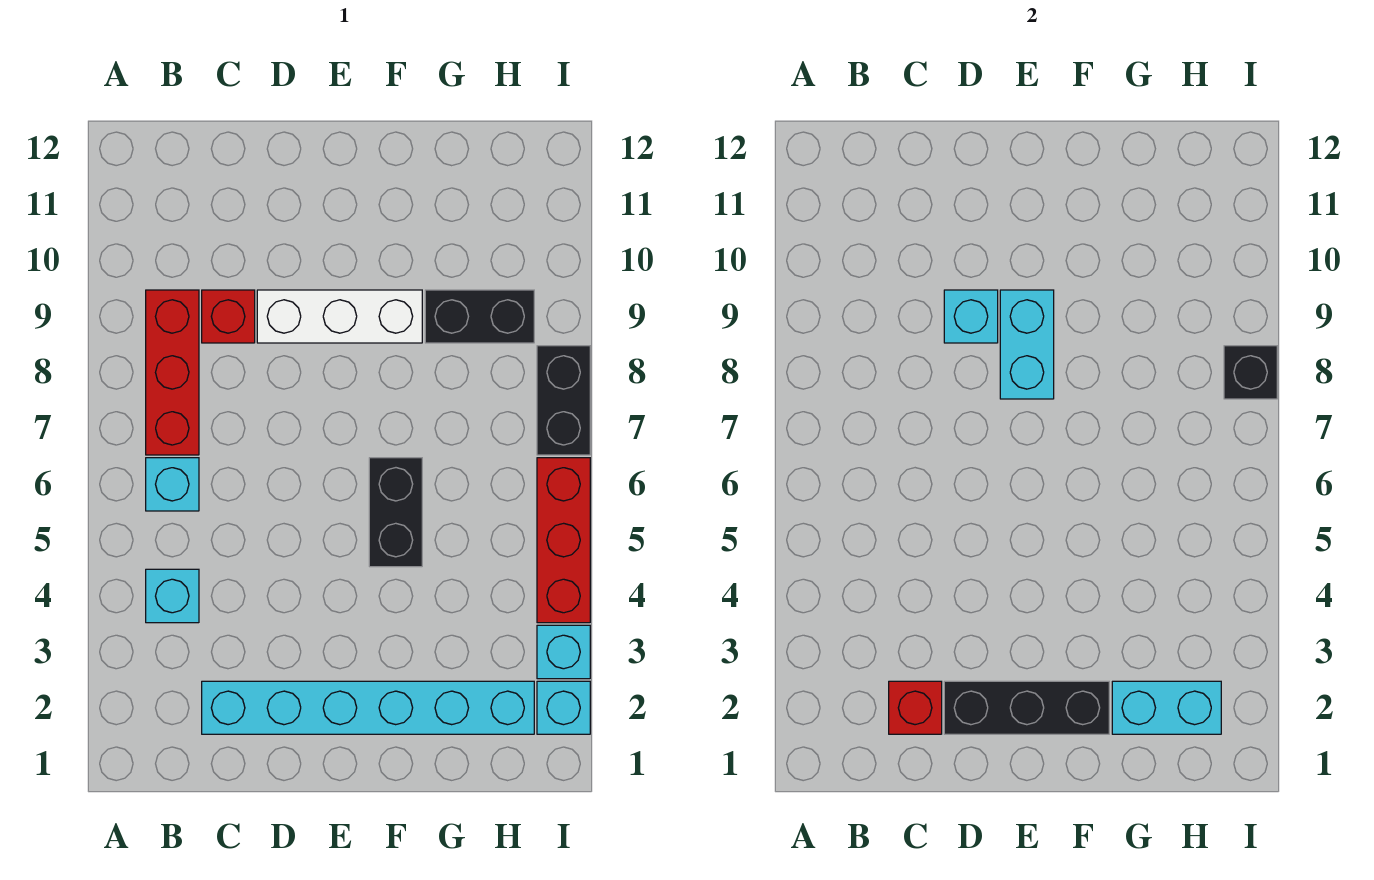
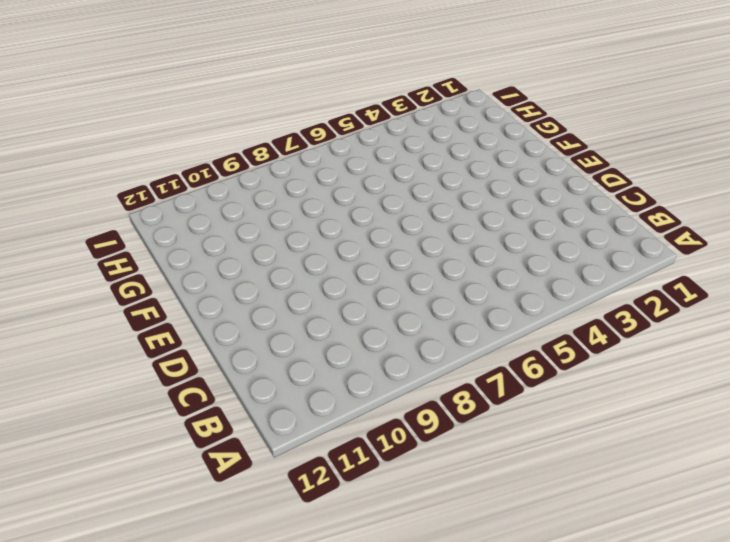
none -> cyan brick B4 level 1
none -> cyan brick B6 level 1
none -> red brick B7:B9 level 1

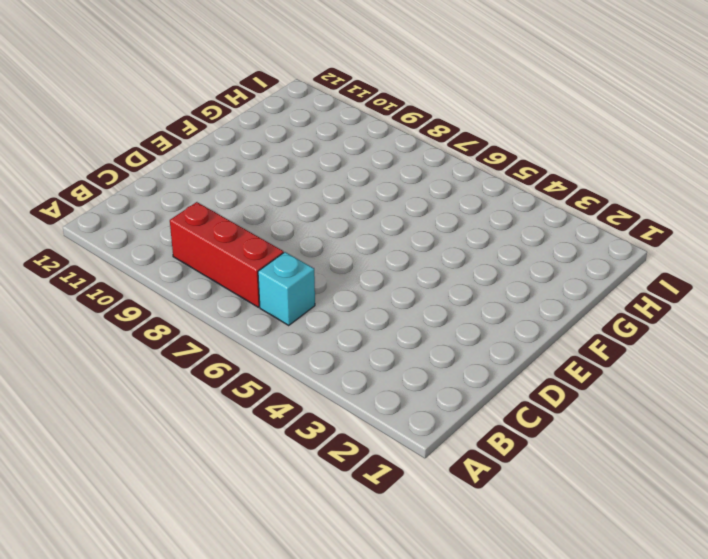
none -> cyan brick B4 level 1
none -> cyan brick C2:H2 level 1
none -> red brick C9 level 1

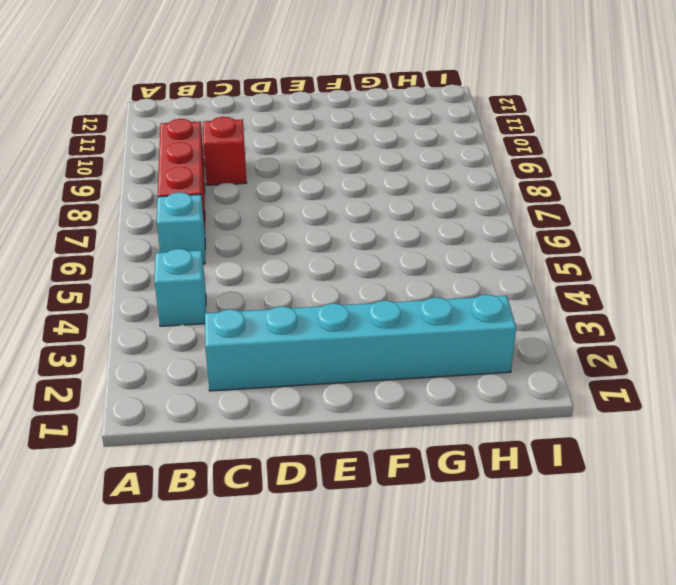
none -> white brick D9:F9 level 1
none -> black brick F5:F6 level 1
none -> black brick G9:H9 level 1

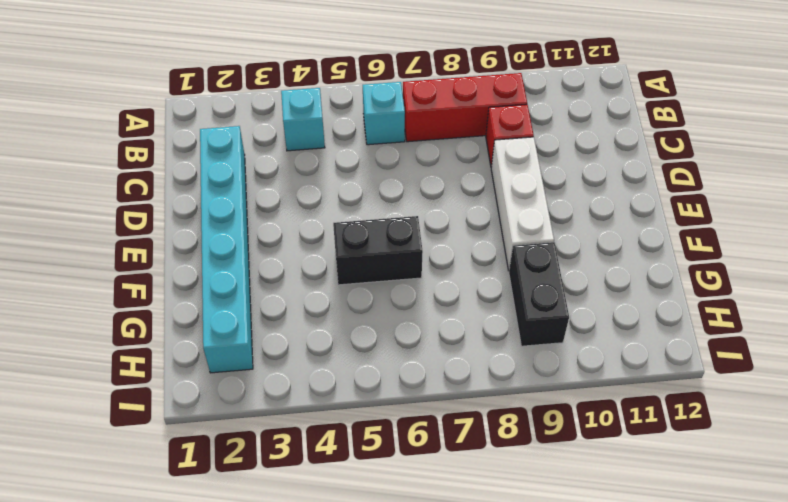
none -> cyan brick I2 level 1
none -> cyan brick I3 level 1
none -> red brick I4:I6 level 1

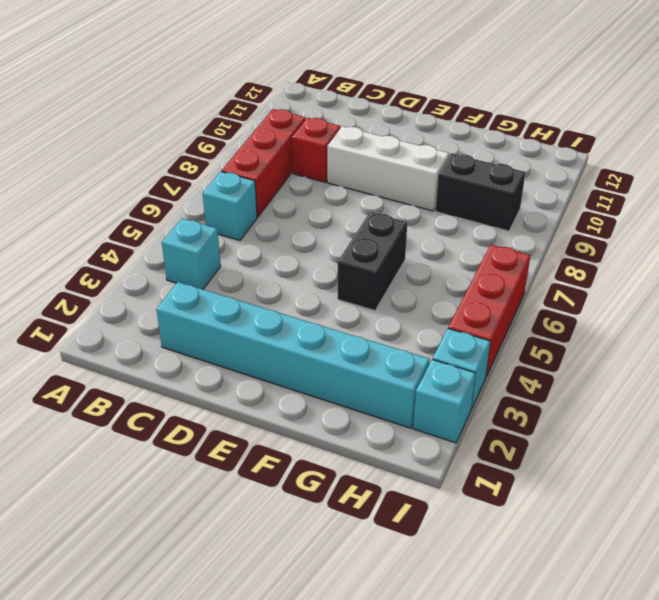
none -> black brick I7:I8 level 1
none -> red brick C2 level 2
none -> black brick D2:F2 level 2

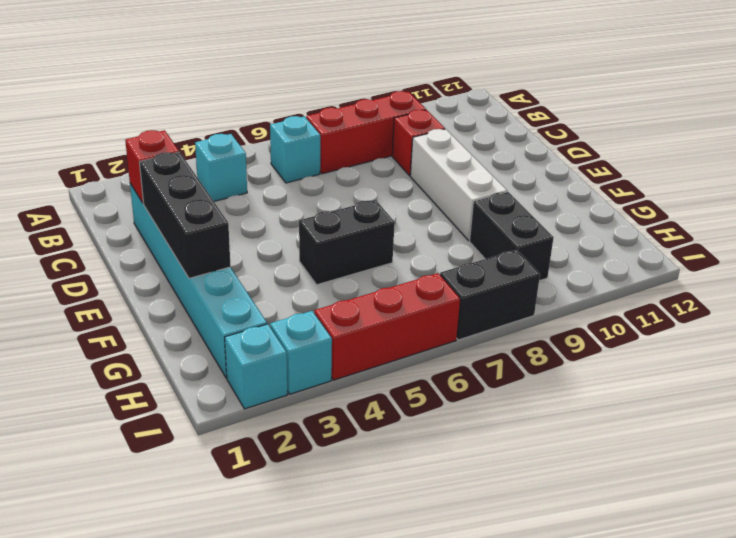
none -> cyan brick D9 level 2
none -> cyan brick E8:E9 level 2
none -> cyan brick G2:H2 level 2

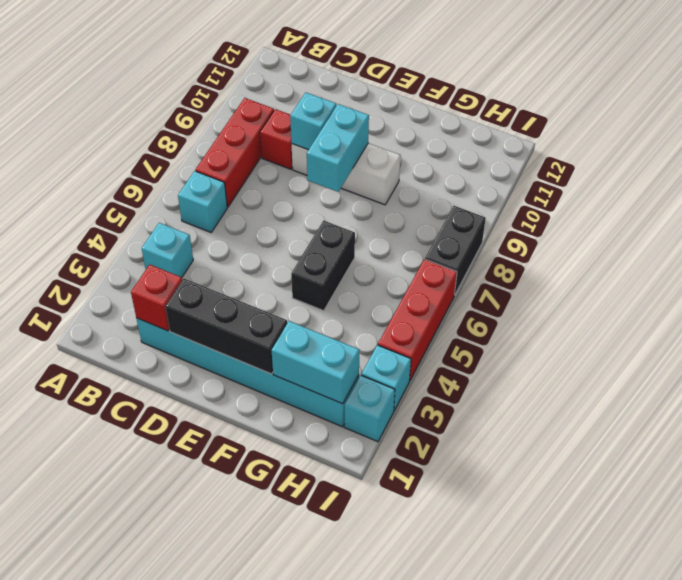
none -> black brick G9:H9 level 1
none -> black brick I8 level 2

